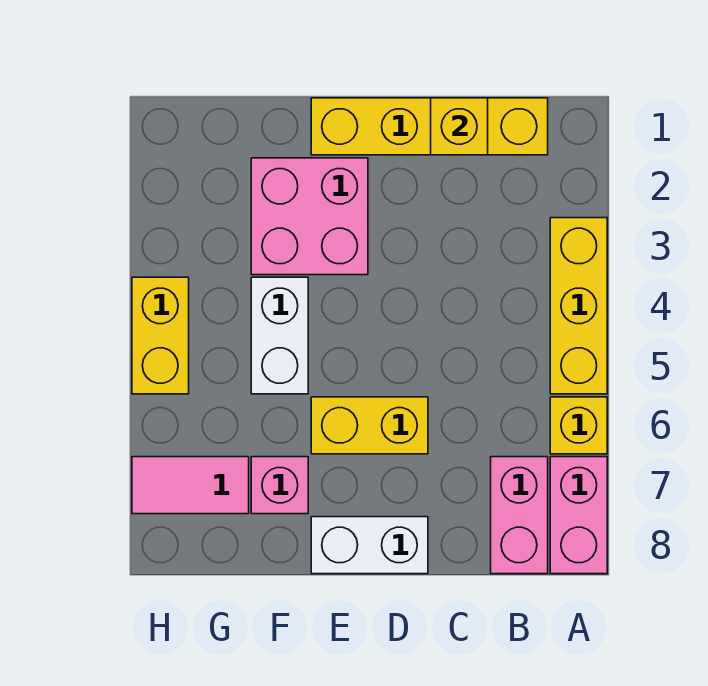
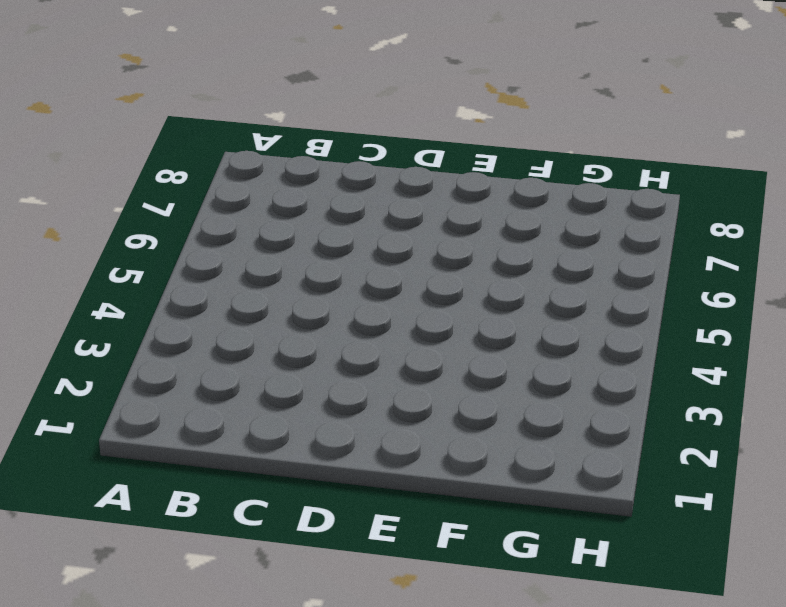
none -> yellow brick A3:A5 level 1
none -> yellow brick A6 level 1
none -> pink brick A7:A8 level 1

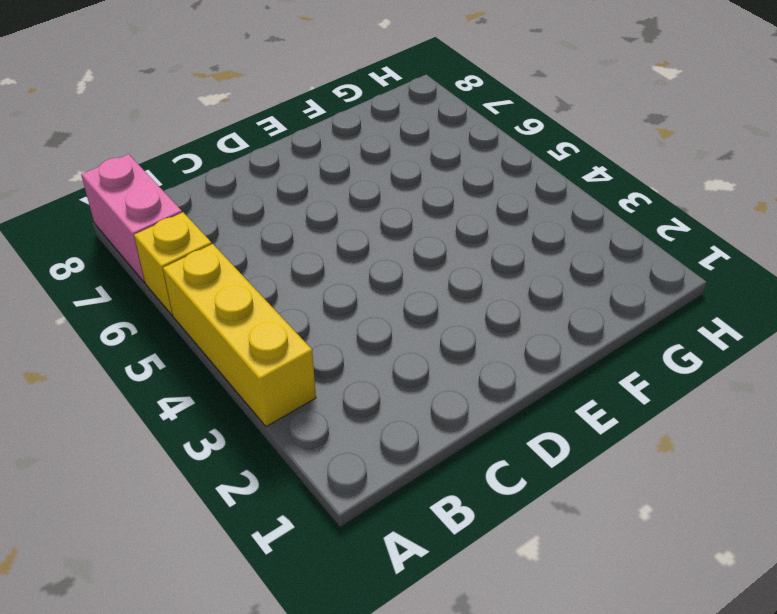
none -> yellow brick B1:E1 level 1
none -> pink brick B7:B8 level 1
none -> yellow brick D6:E6 level 1

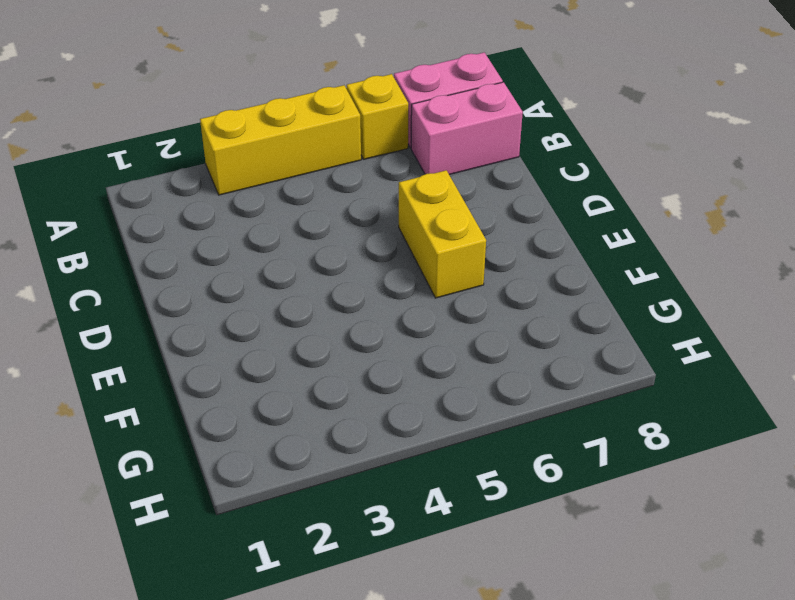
none -> yellow brick B1:E1 level 1
none -> white brick D8:E8 level 1
none -> pink brick E2:F3 level 1

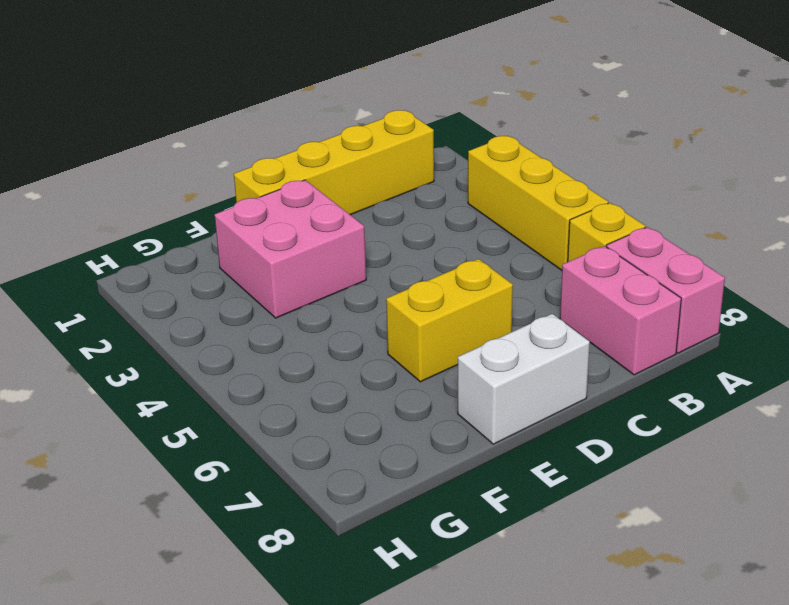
none -> white brick F4:F5 level 1
none -> pink brick F7 level 1
none -> pink tile G7:H7 level 1

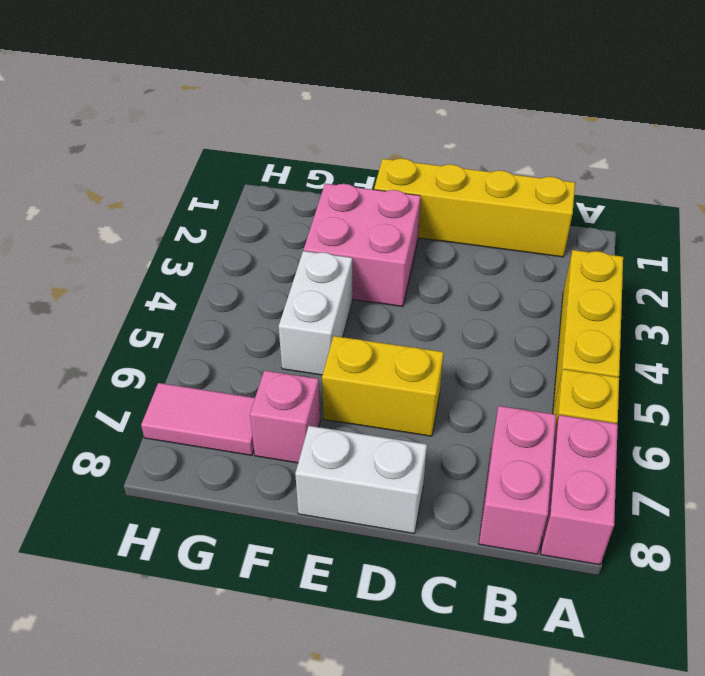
none -> yellow brick H4:H5 level 1
none -> yellow brick C1 level 2

